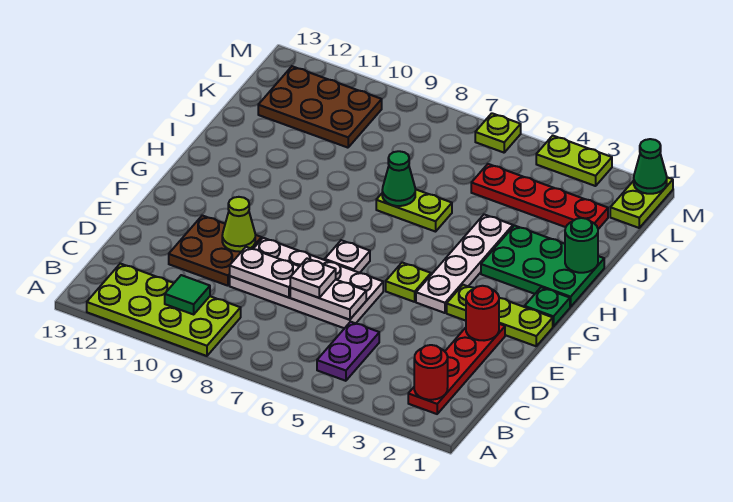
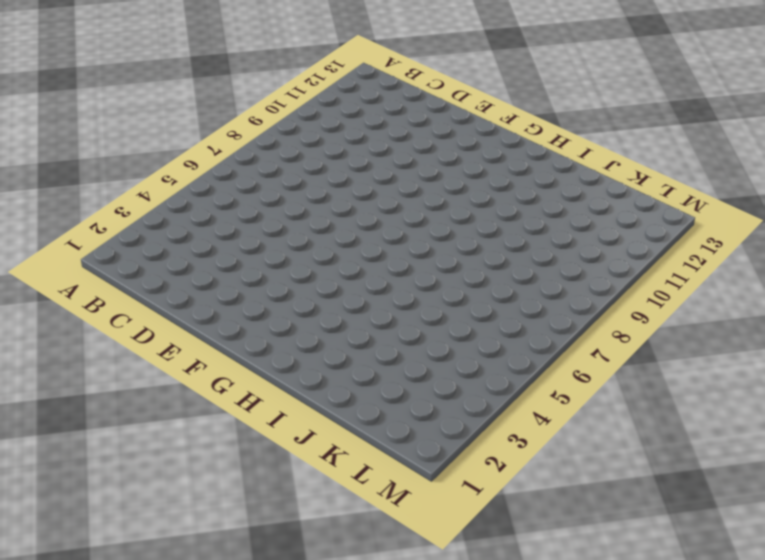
none -> lime plate A9:B12 level 1
none -> red plate B2:E2 level 1
none -> purple plate B5:C5 level 1

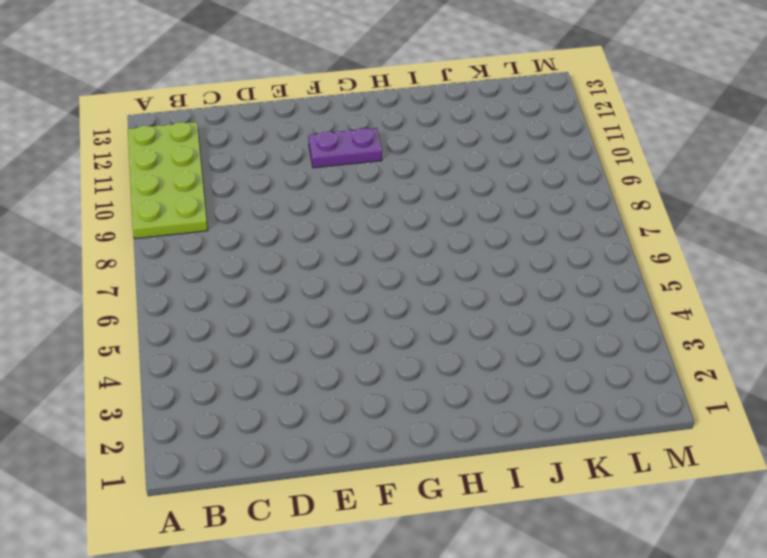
purple plate F11:G11 level 1 -> purple plate B5:C5 level 1
none -> red plate B2:E2 level 1
none -> white plate D6:E9 level 1
none -> brown plate D10:E11 level 1

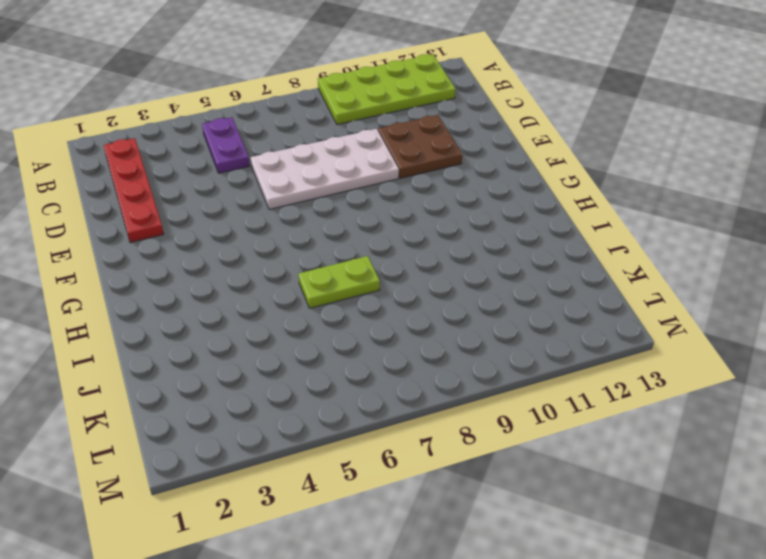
none -> lime plate F1:F3 level 1
none -> white plate F4:I4 level 1
none -> lime plate F5 level 1

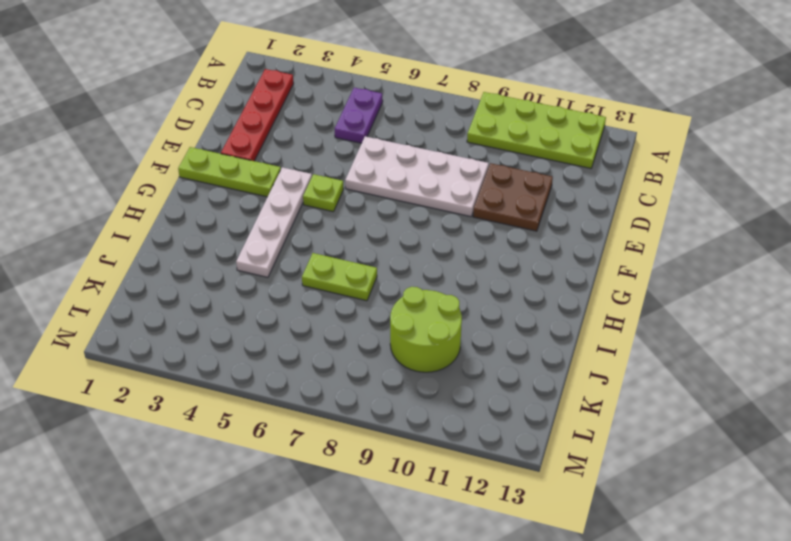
lime round brick J9:K10 level 1 -> brown plate K10:L12 level 1
none -> white plate F7 level 1
none -> green plate G1 level 1
none -> green plate H1:I3 level 1

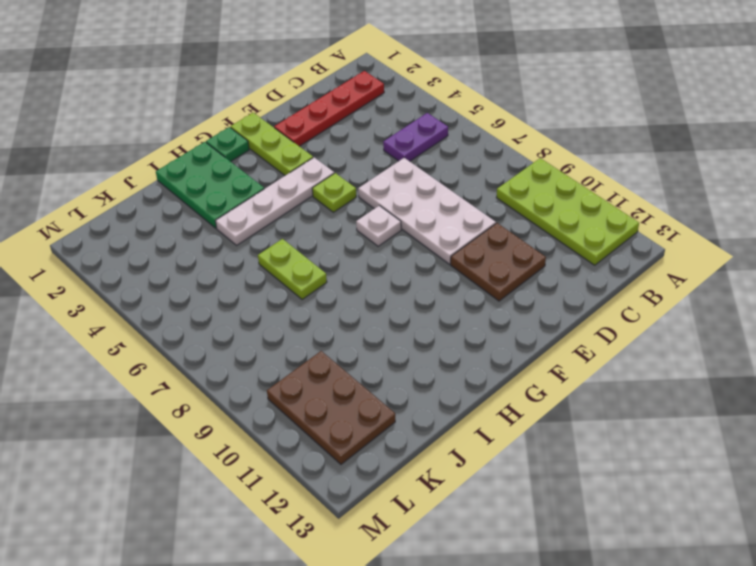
none -> red plate K2:K5 level 1
none -> lime plate L1:M1 level 1
none -> lime plate M3:M4 level 1

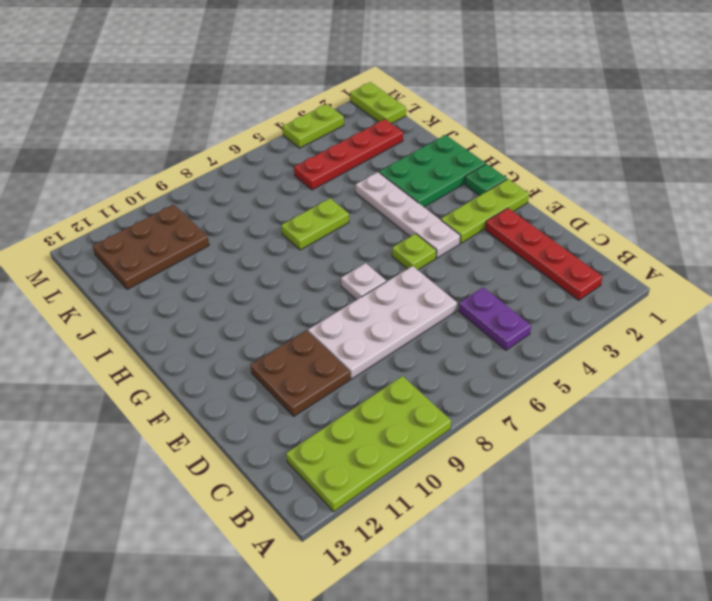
none -> lime plate M6 level 1
none -> red round brick B2 level 2
none -> green tile B10 level 2

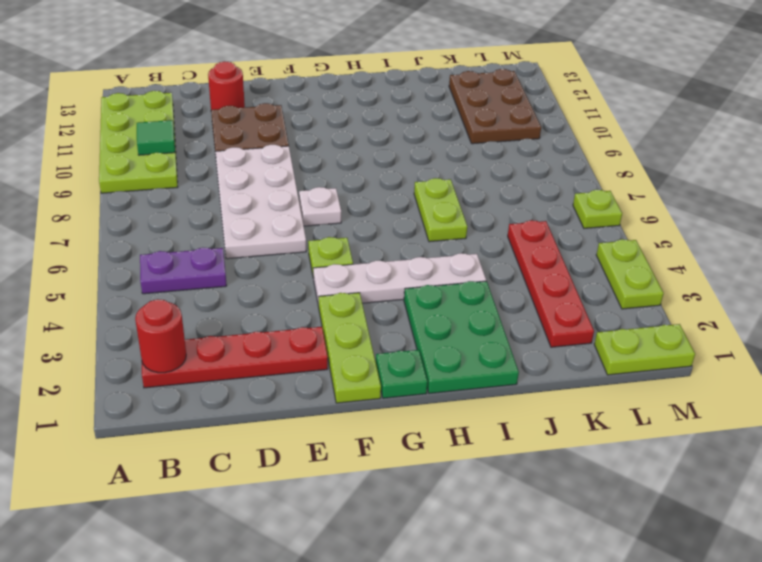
red round brick D12 level 1 -> red round brick E2 level 2
none -> white plate D6:D7 level 2
none -> white plate D8:D9 level 2
none -> lime cone E10 level 2

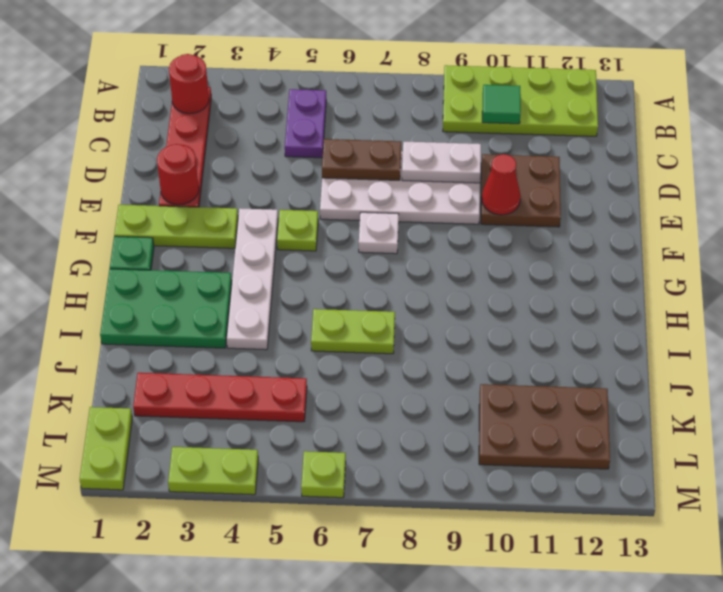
brown plate D6:D7 level 2 -> white plate D6:D7 level 2
red cone E10 level 2 -> lime cone E10 level 2
none -> green round brick I1 level 2
none -> green cone I7 level 2
none -> green cone M1 level 2

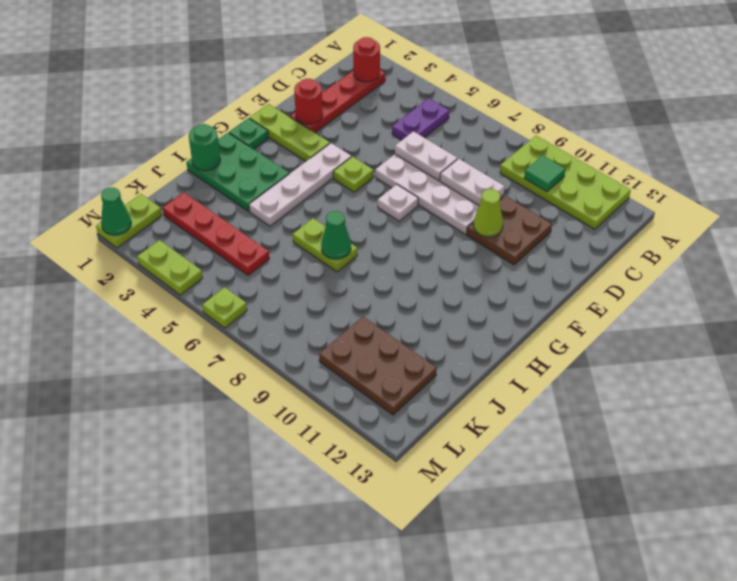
none -> white plate D7 level 3

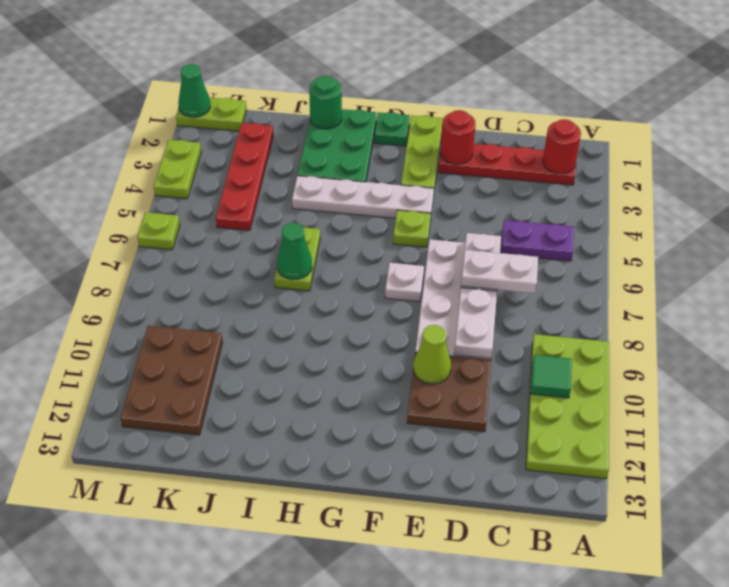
white plate C7:D7 level 3 -> white plate D7 level 3

